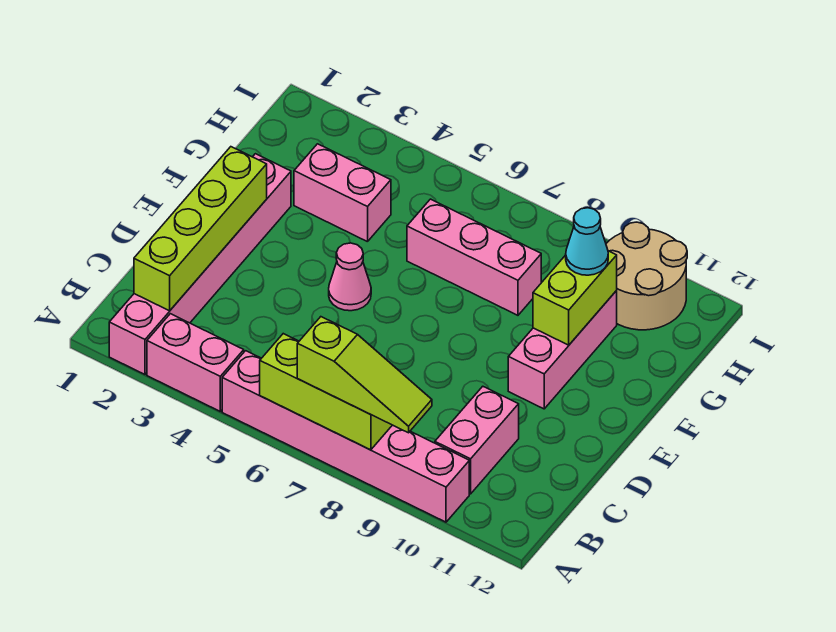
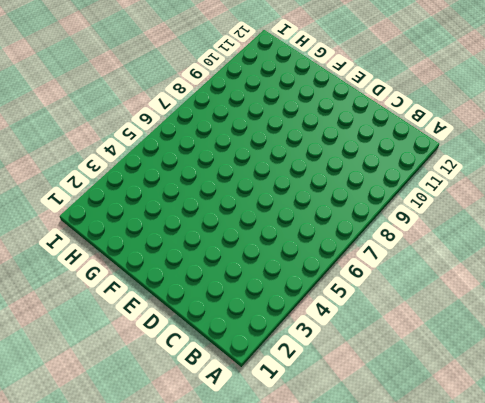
none -> pink brick A2:F2 level 1
none -> pink brick A3:A4 level 1
none -> pink brick A5:A10 level 1

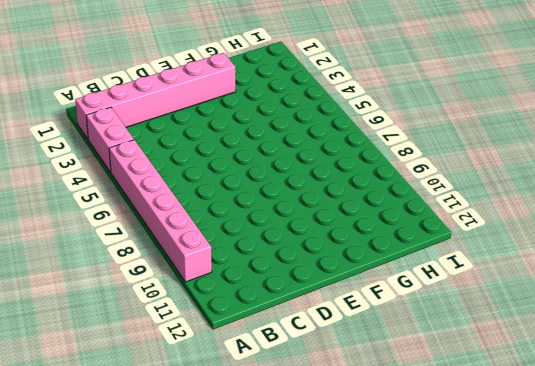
none -> pink brick B10:C10 level 1
none -> pink cone E5 level 1
none -> pink brick E10:G10 level 1

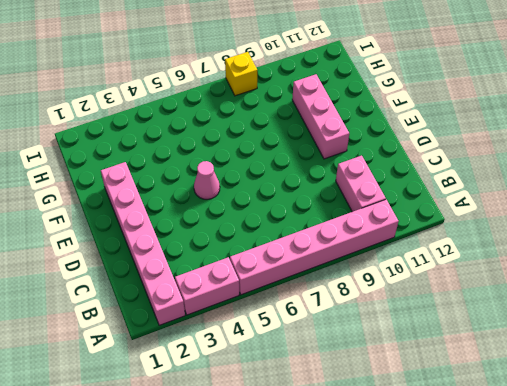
yellow brick I8 level 1 -> none
none -> pink brick G3:G4 level 1
none -> pink brick G6:G8 level 1
none -> tan round brick H10:I11 level 1

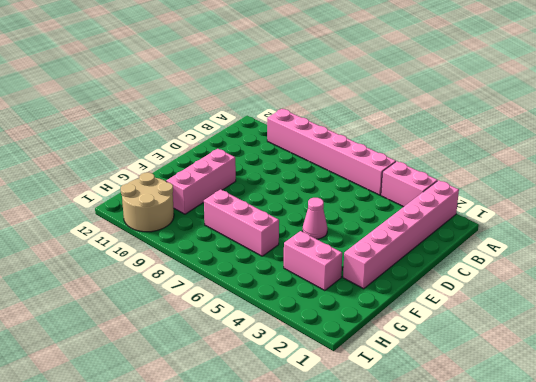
none -> pink brick B10:C10 level 1
none -> lime brick A6:A8 level 2
none -> lime brick B2:E2 level 2

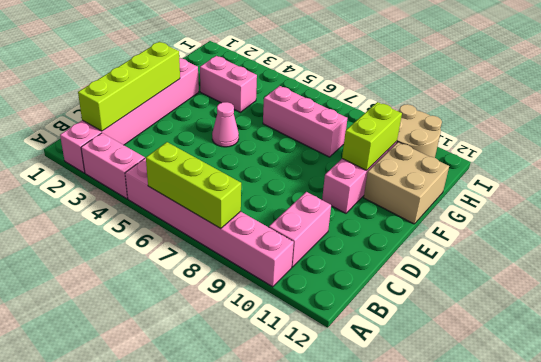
tan brick F11:G12 level 1 -> none
none -> lime slope A7:A9 level 3 top 7
none -> cyan cone G10 level 3

